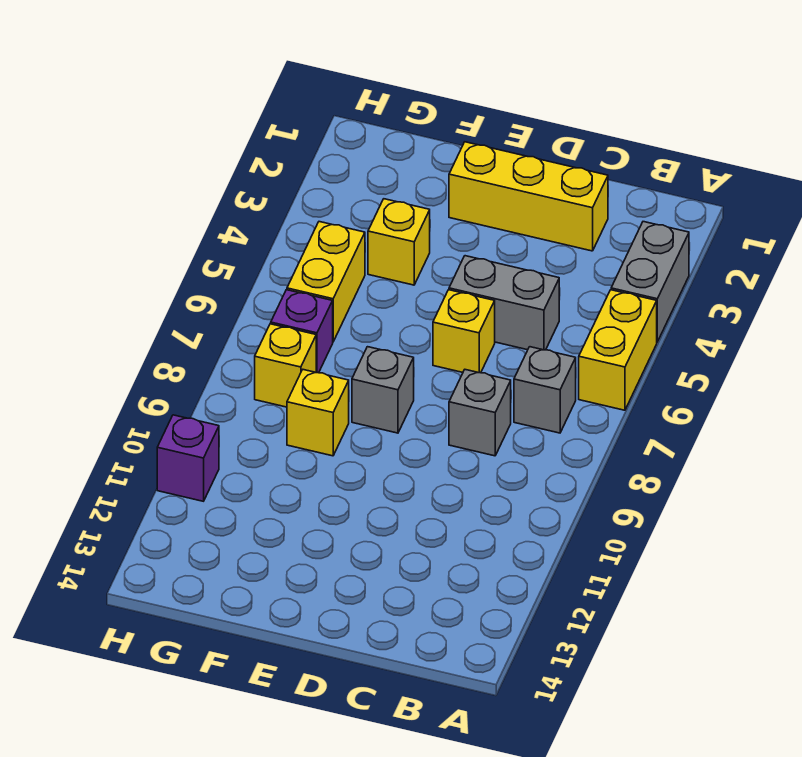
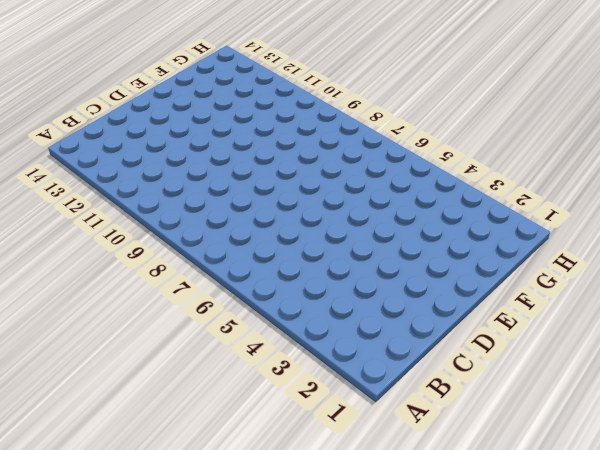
none -> grey brick A3:A4 level 1
none -> yellow brick A5:A6 level 1
none -> grey brick B7 level 1

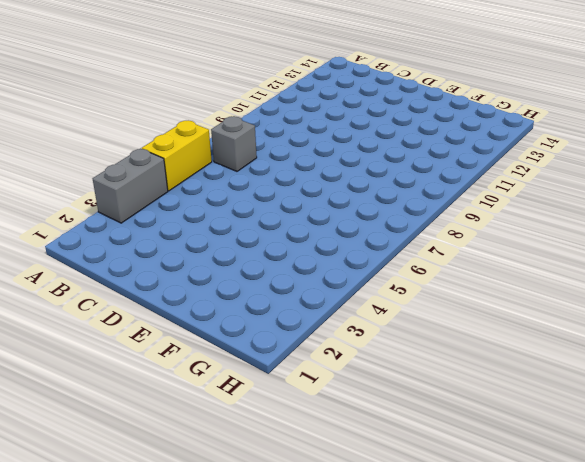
none -> yellow brick C2:E2 level 1
none -> grey brick C5:D5 level 1
none -> grey brick C8 level 1

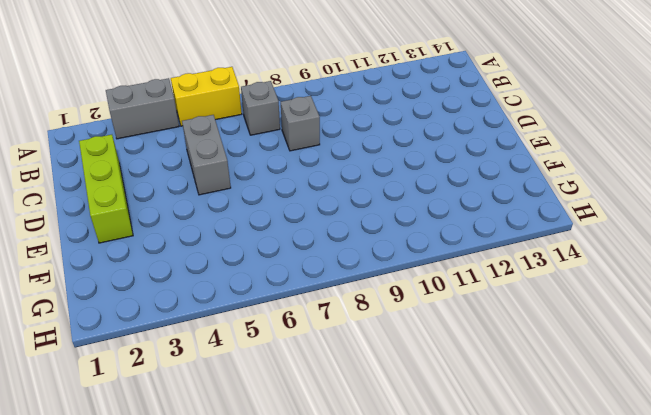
lime brick C2:E2 level 1 -> yellow brick C2:E2 level 1
none -> yellow brick D6 level 1
none -> grey brick E8 level 1
none -> yellow brick F4 level 1

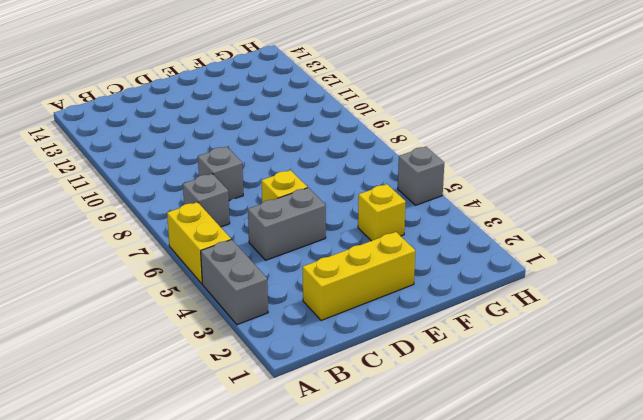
grey brick H5 level 1 -> grey brick E8 level 1
none -> yellow brick F9 level 1
none -> yellow brick G5:G6 level 1
none -> purple brick G7 level 1

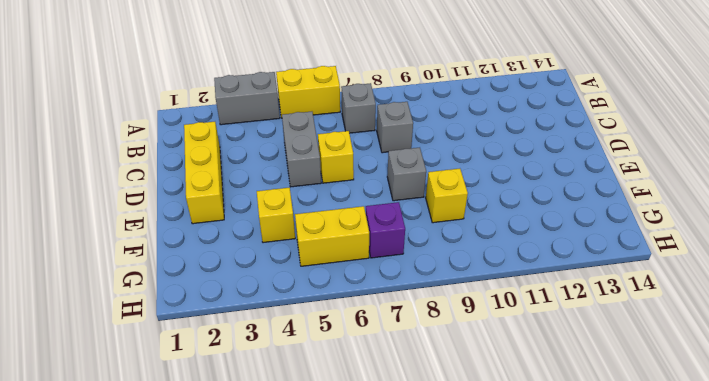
none -> yellow brick G8 level 1
none -> purple brick H11 level 1

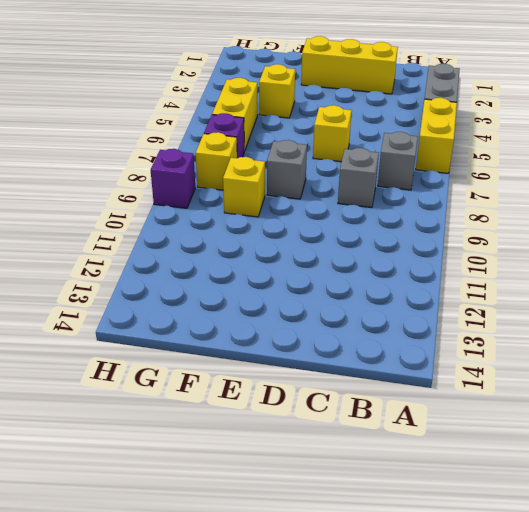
purple brick H9 level 1 -> purple brick H11 level 1
none -> grey brick C5:D5 level 1

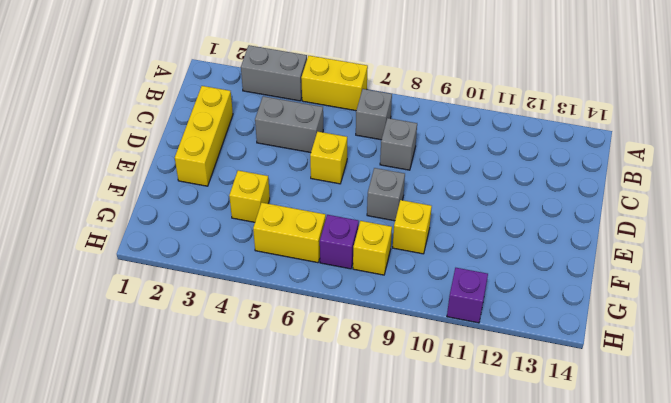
grey brick C4:C5 level 1 -> grey brick C5:D5 level 1

